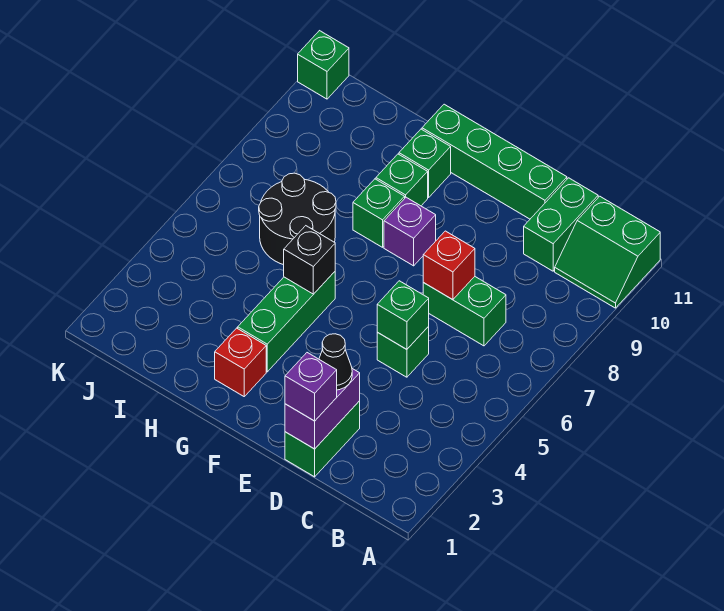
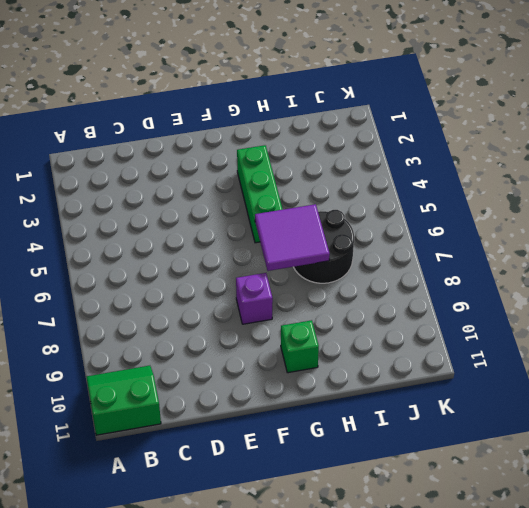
purple tile G6:H7 level 2 -> none
none -> green brick C7:D7 level 1
none -> green brick C10:C11 level 1
none -> green brick D1:D2 level 1

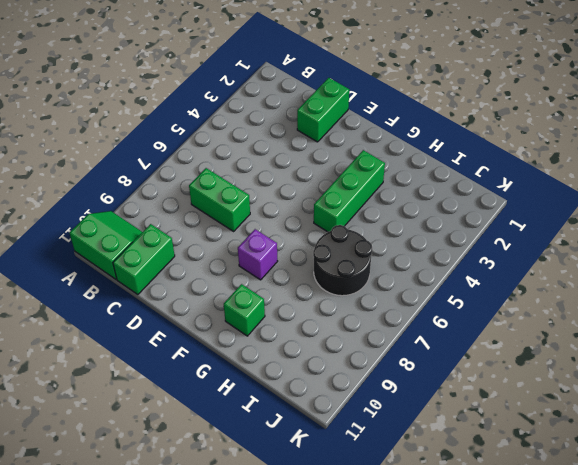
none -> green brick D5 level 1
none -> green brick D11:G11 level 1
none -> red brick G2 level 1

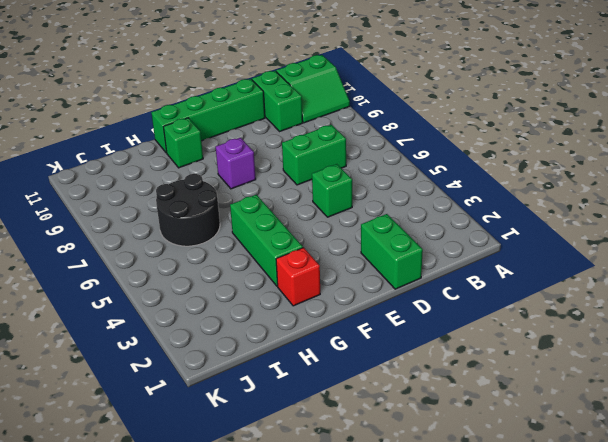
none -> green brick G8 level 1
none -> green brick G9 level 1
none -> green brick K11 level 1

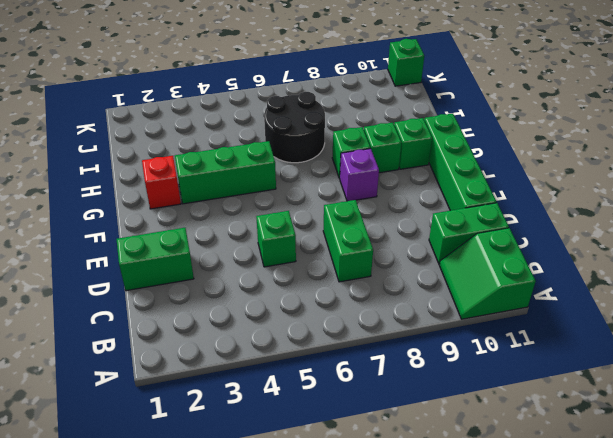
none -> purple brick D1:D2 level 2
none -> green brick D5 level 2
none -> red brick D7 level 2

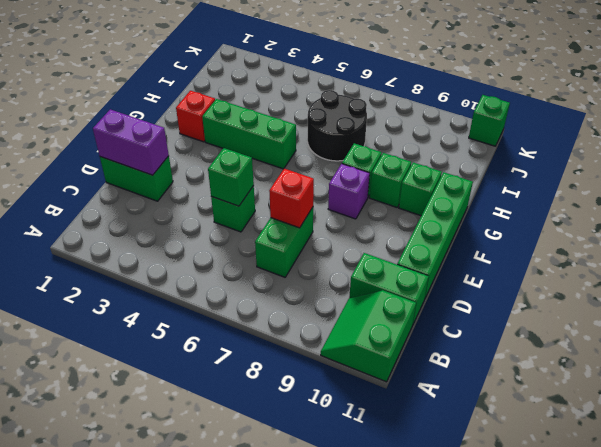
none -> black brick G5 level 2
none -> purple brick D1 level 3
none -> black cone D2 level 3

